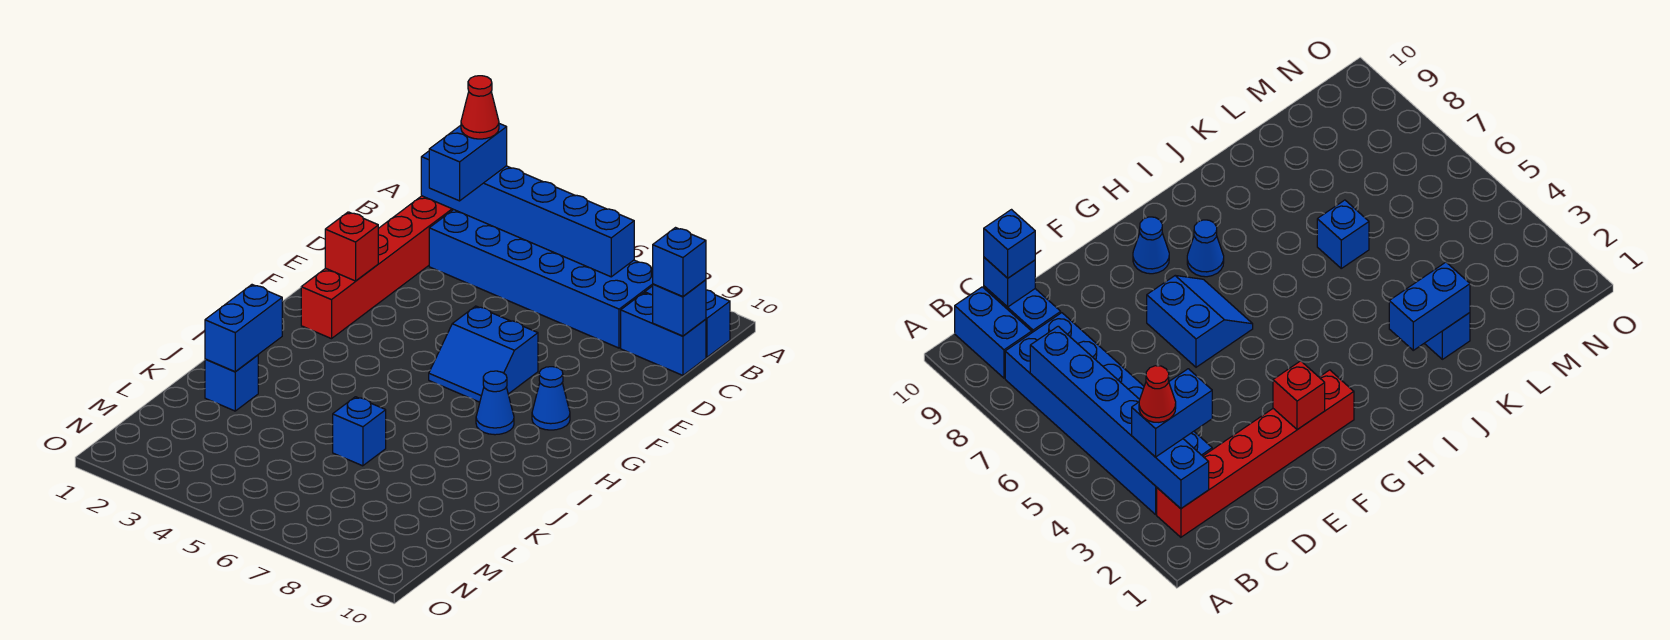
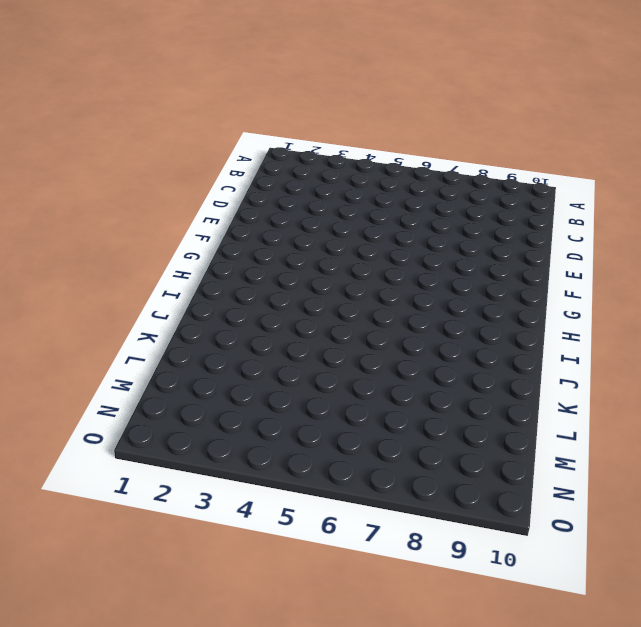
none -> red brick B2:G2 level 1
none -> blue brick B3:C8 level 1
none -> blue brick B9:B10 level 1

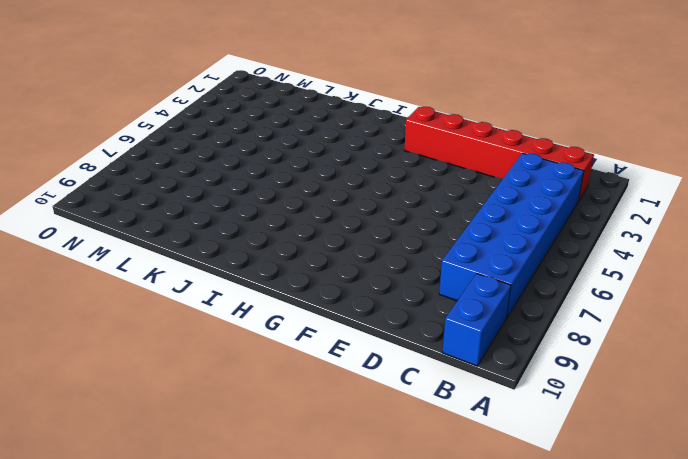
none -> blue brick C9:C10 level 1
none -> blue slope F6:G7 level 1 top F
none -> blue cone G9 level 1

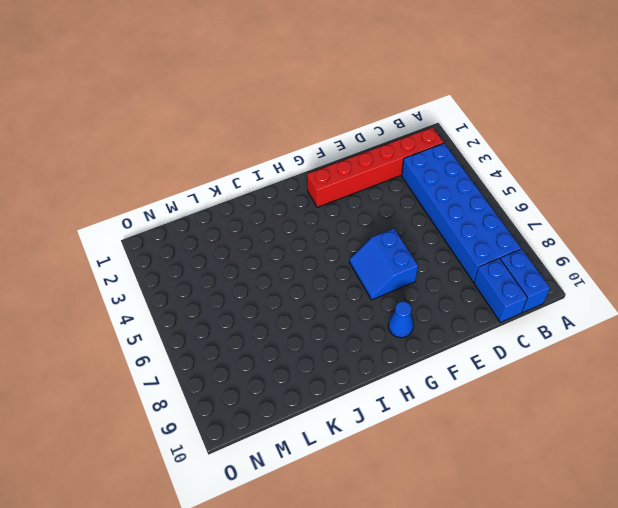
none -> blue cone H8 level 1
none -> blue brick K2 level 1
none -> blue brick K6 level 1

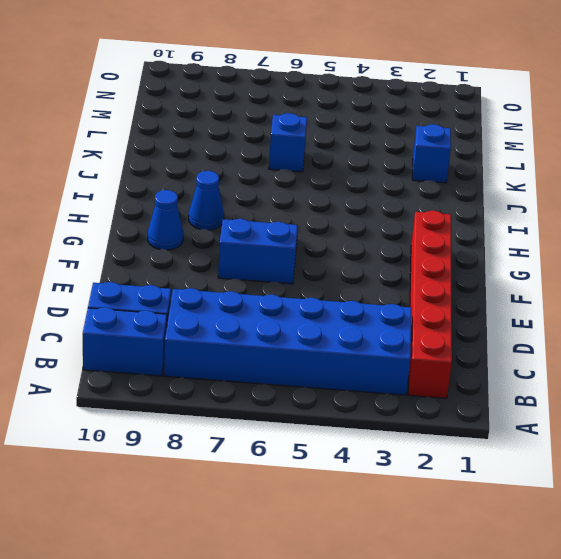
none -> blue brick B2:B7 level 2
none -> blue brick C10 level 2
none -> red brick F2 level 2

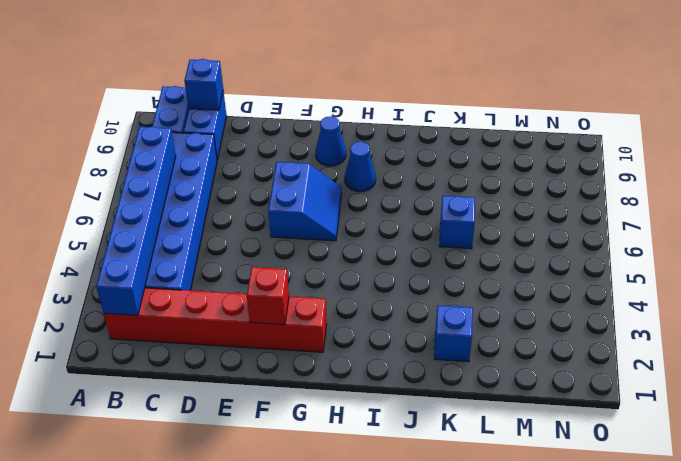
none -> blue brick J2:K2 level 2
none -> blue brick B3:C3 level 3
none -> blue brick C10 level 3

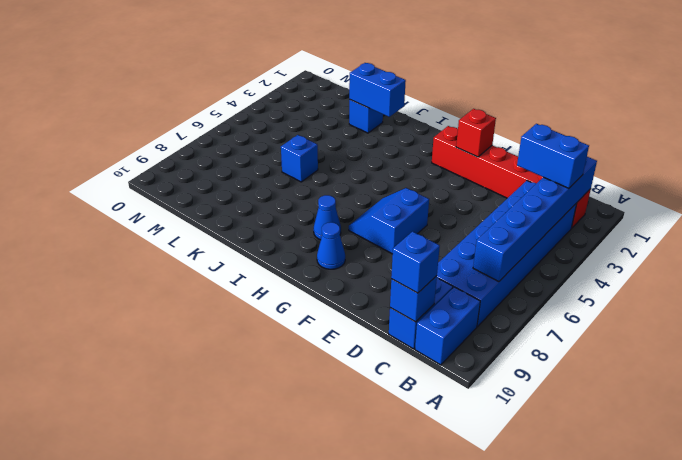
none -> red cone B3 level 4

